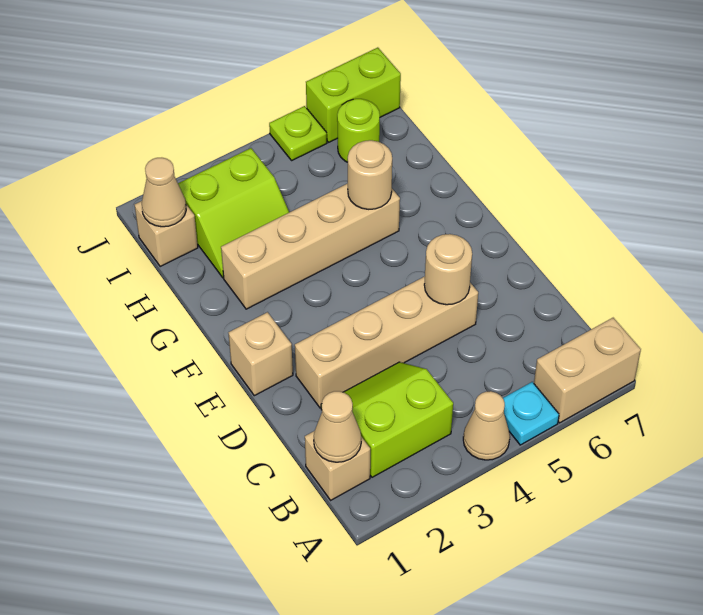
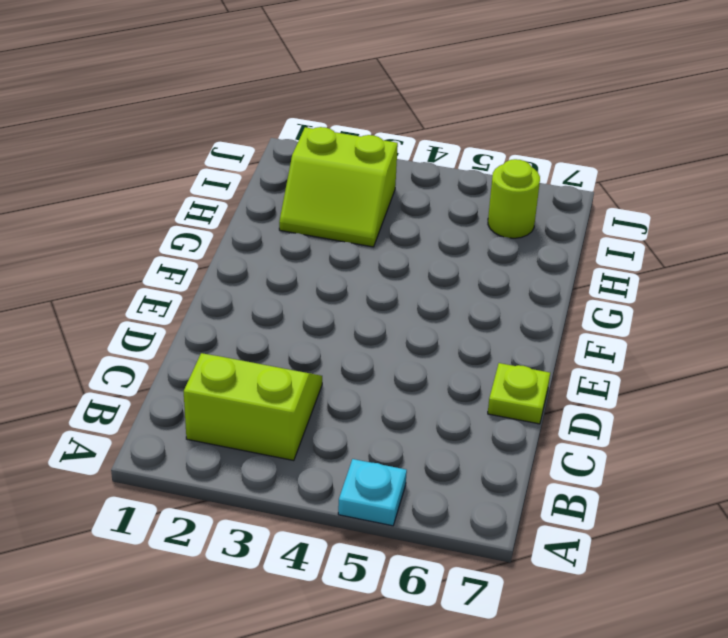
lime plate D7 level 1 -> lime plate J5 level 1
none -> tan cone A4 level 1
none -> tan brick A6:A7 level 1
none -> tan brick B1 level 1

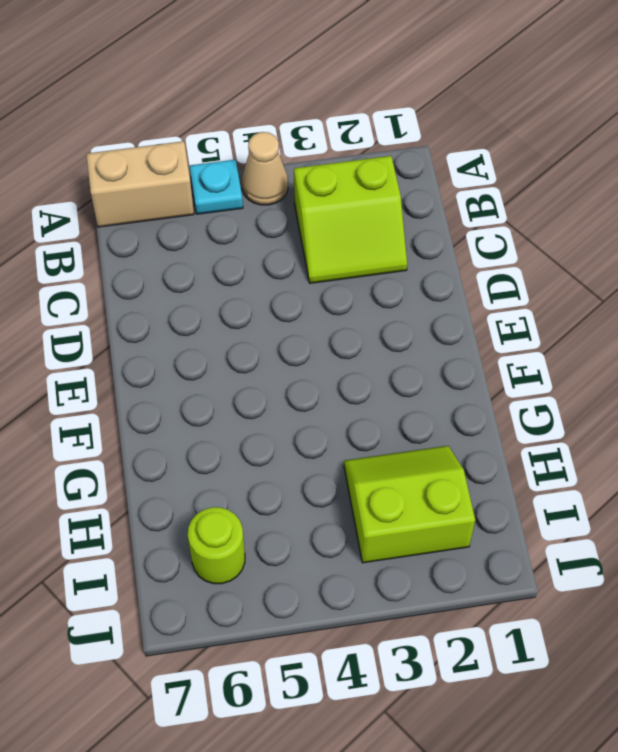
none -> tan brick B1 level 1
none -> tan brick D2:D5 level 1
none -> tan brick E1 level 1

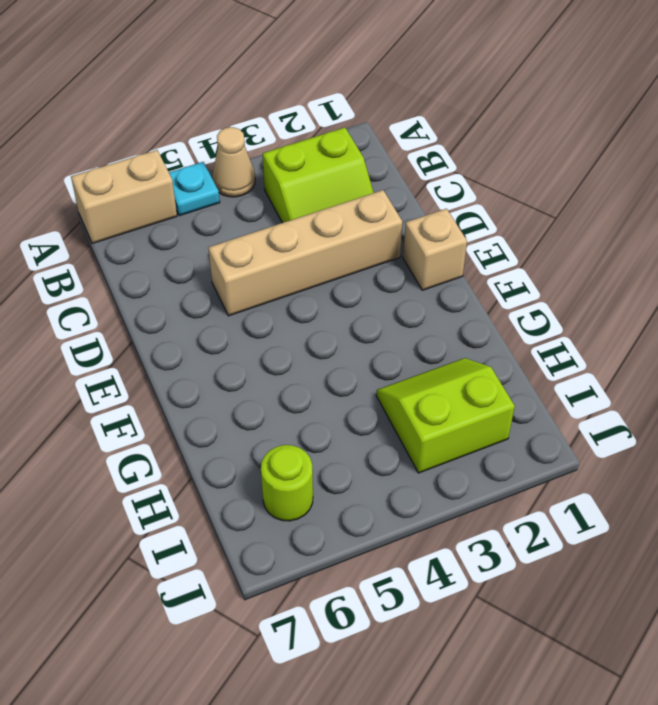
none -> tan brick B1 level 1
none -> tan brick G2:G5 level 1
none -> tan brick I1 level 1

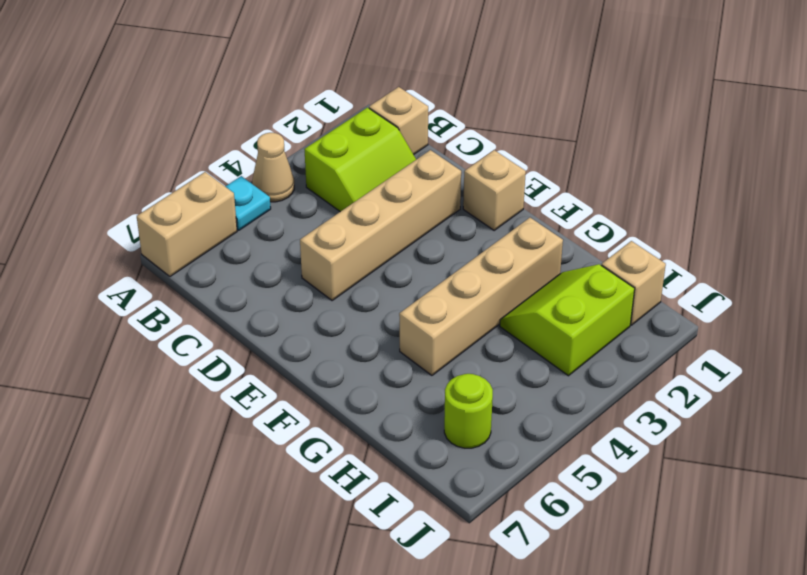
none -> lime plate J5 level 1
none -> lime brick J6:J7 level 1
none -> tan cone B1 level 2

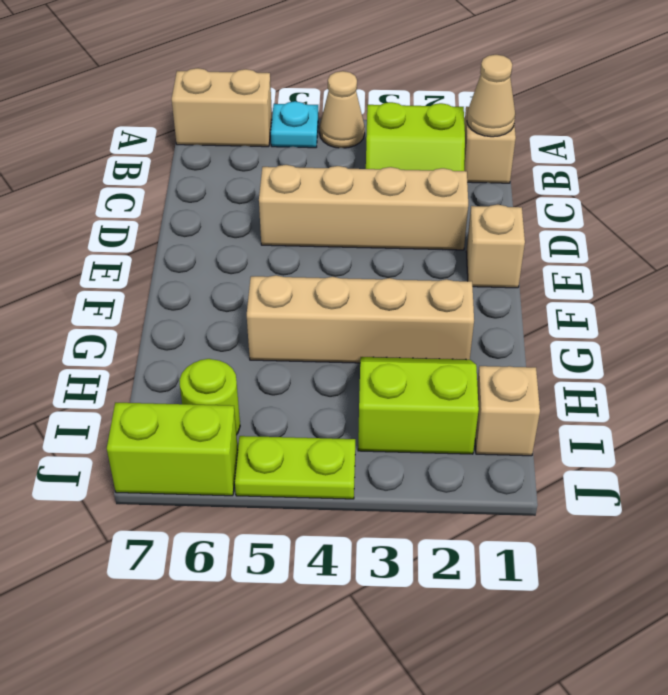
lime plate J4:J5 level 1 -> lime plate J5 level 1
none -> tan round brick D5 level 2
none -> tan round brick G5 level 2
none -> tan cone I1 level 2

